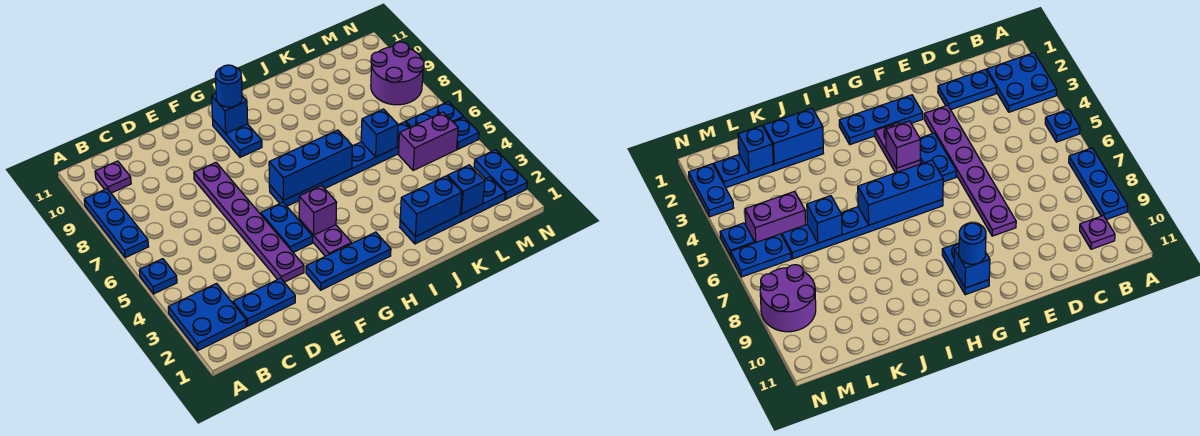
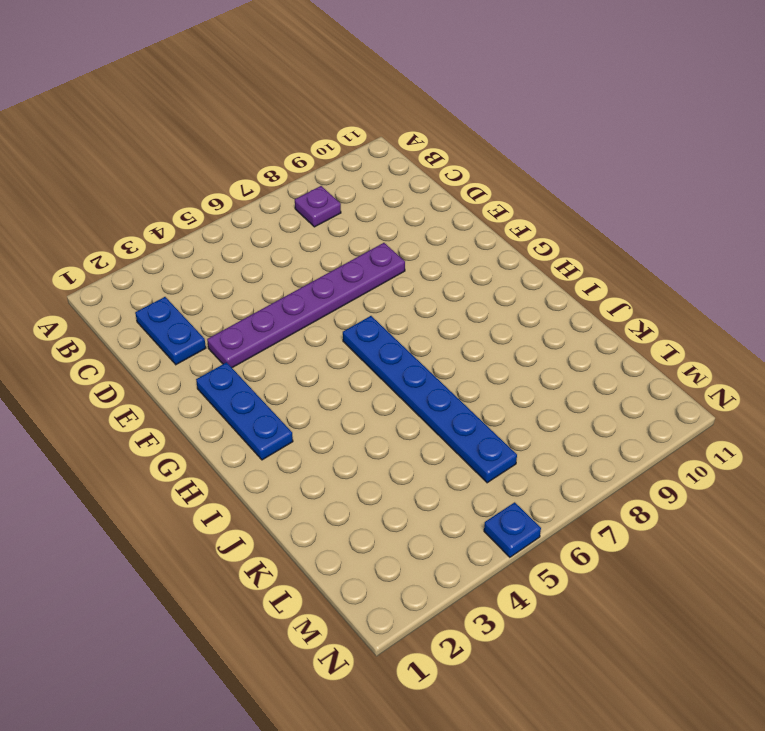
purple plate B8 level 1 -> purple plate B10 level 1
none -> blue plate A2:B3 level 1
none -> blue plate A5 level 1
none -> blue plate A7:A9 level 1

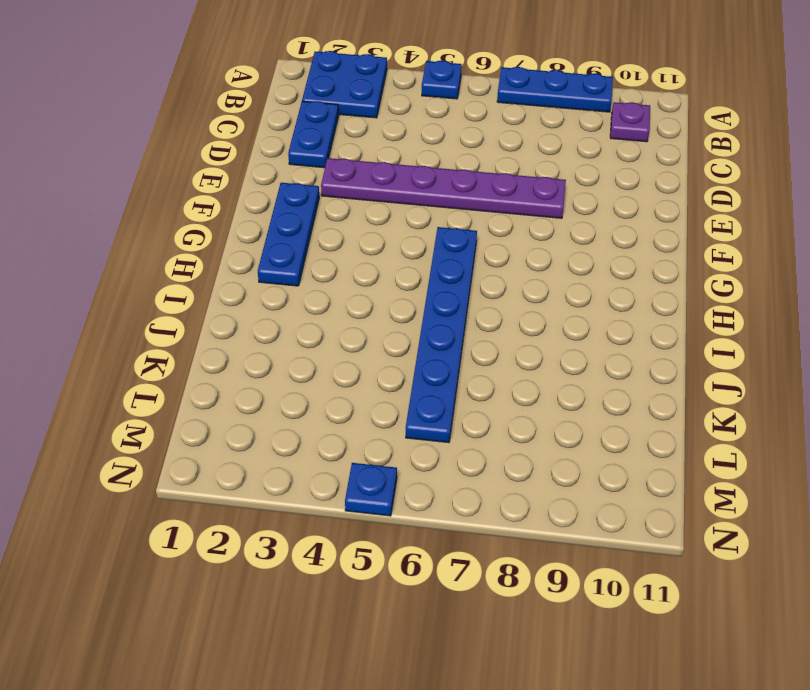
none -> blue plate F4:F5 level 1
none -> purple plate G3:G4 level 1
none -> blue plate G9:G10 level 1

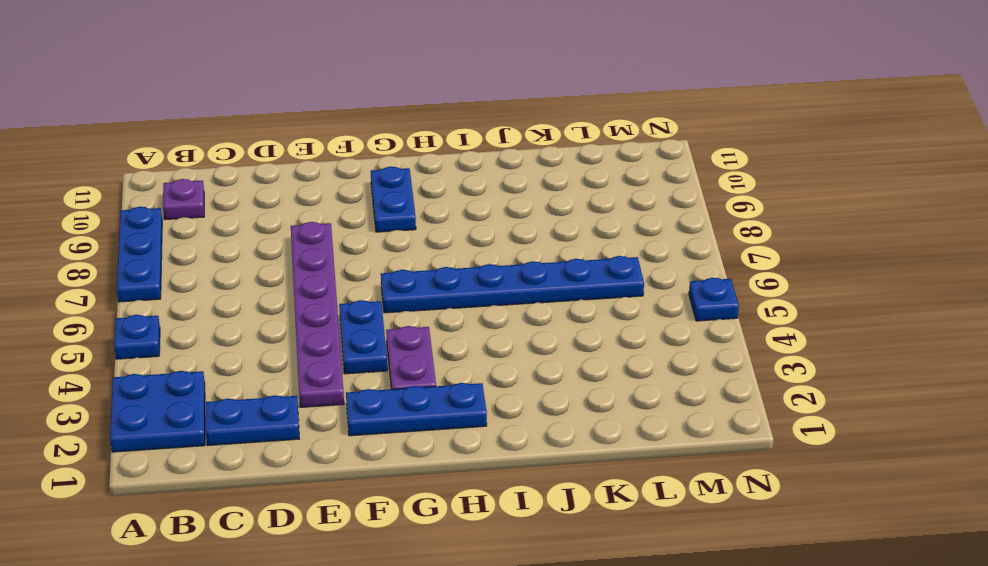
none -> blue plate J2:M2 level 1
none -> purple brick L5:M5 level 1
none -> blue plate M6:N6 level 1

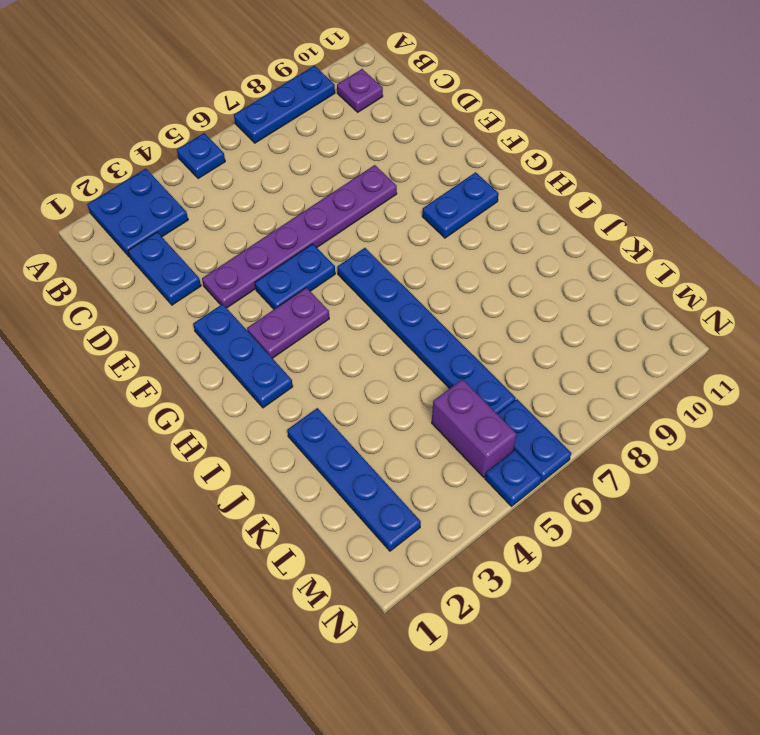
none -> purple round brick M8:N9 level 1
none -> blue plate N2:N3 level 1
none -> purple brick G4 level 2

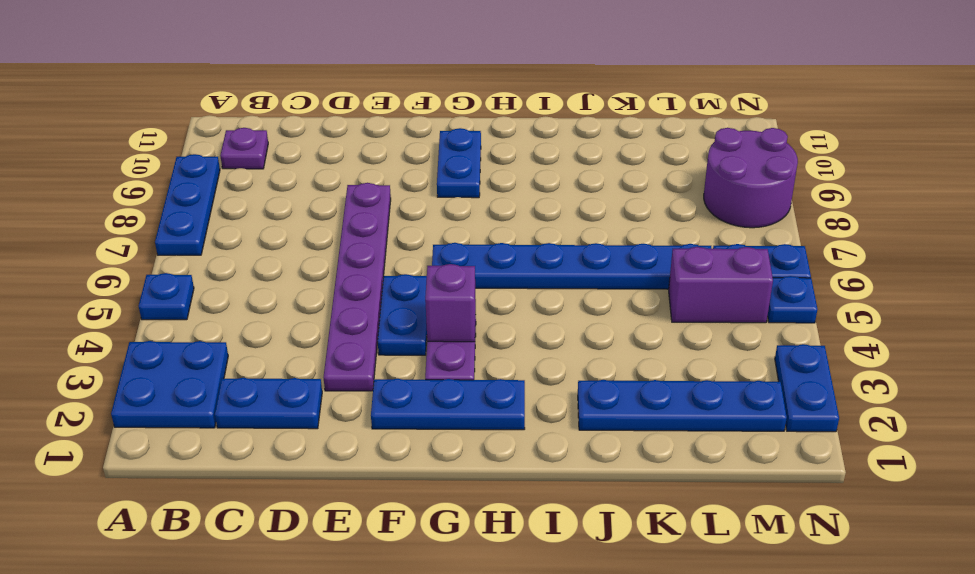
none -> blue brick G6:I6 level 2
none -> blue brick G10 level 2
none -> blue brick J2:K2 level 2

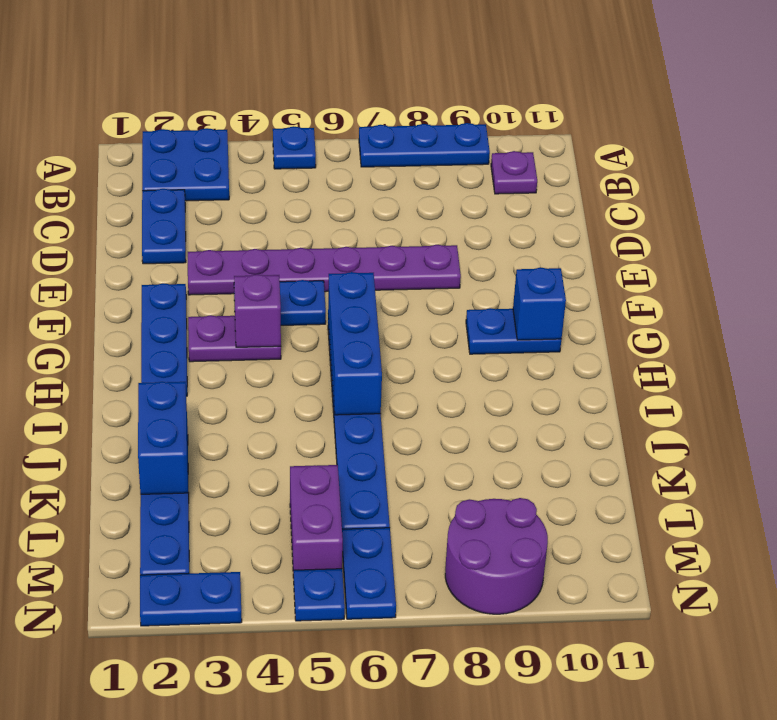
none -> blue brick K6 level 2
none -> blue brick L2 level 2
none -> blue round brick G10 level 3

